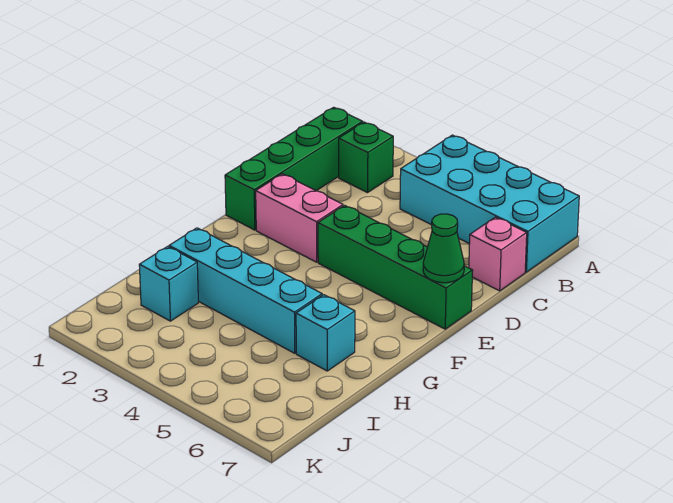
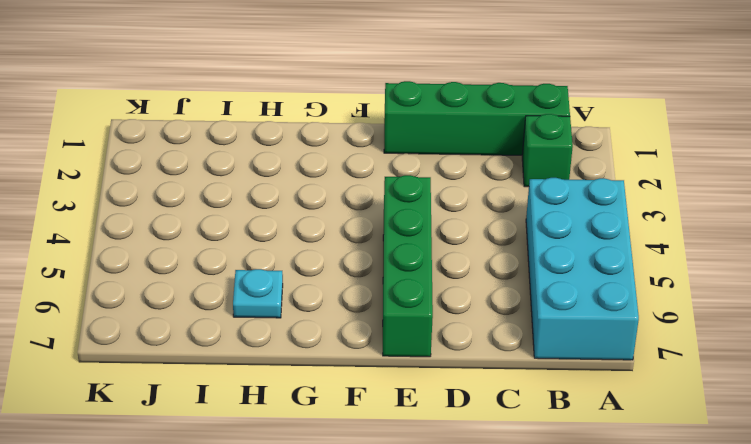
cyan plate H6 level 1 -> cyan brick H6 level 1
none -> pink brick C7 level 1
none -> pink brick E2:E3 level 1

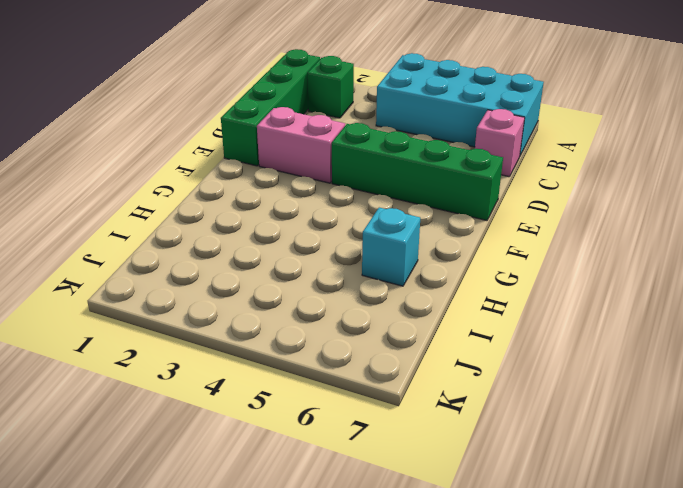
none -> cyan brick H2:H5 level 1
none -> cyan brick I2 level 1

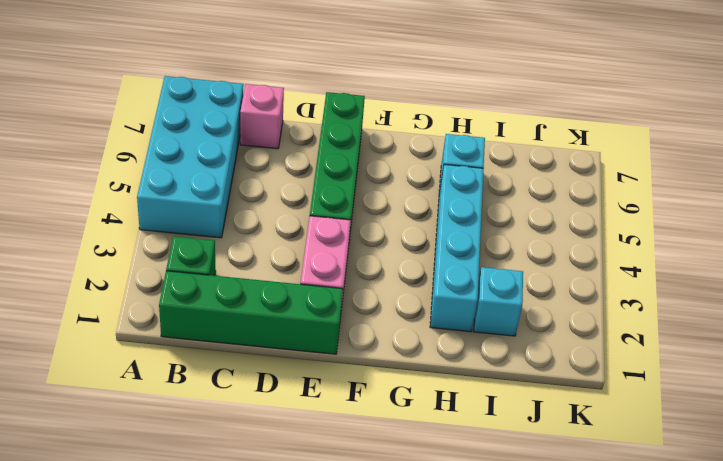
none -> green cone E7 level 2

